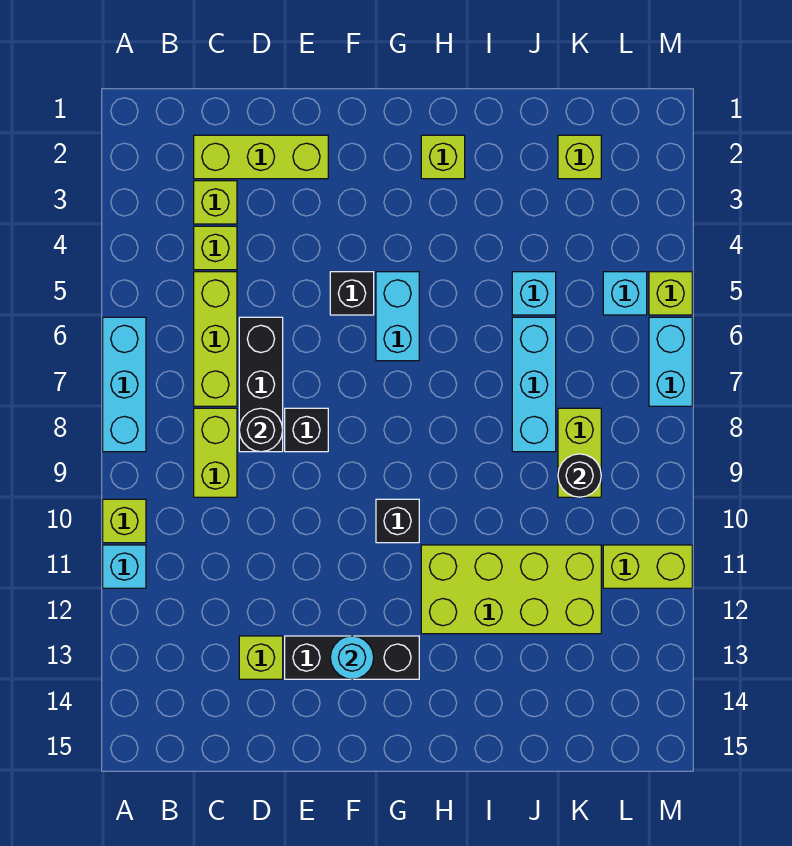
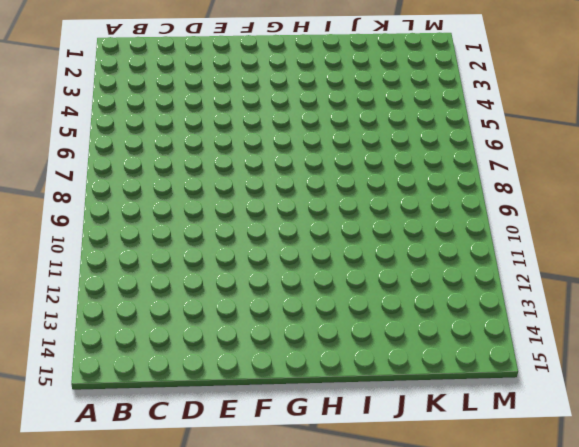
none -> cyan brick A6:A8 level 1
none -> lime brick A10 level 1
none -> cyan brick A11 level 1

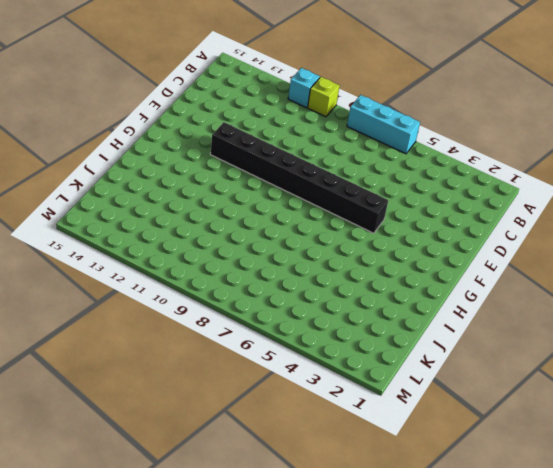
black brick F5:F12 level 1 -> black brick F5 level 1
none -> lime brick C2:E2 level 1
none -> lime brick C3 level 1
none -> lime brick C4 level 1

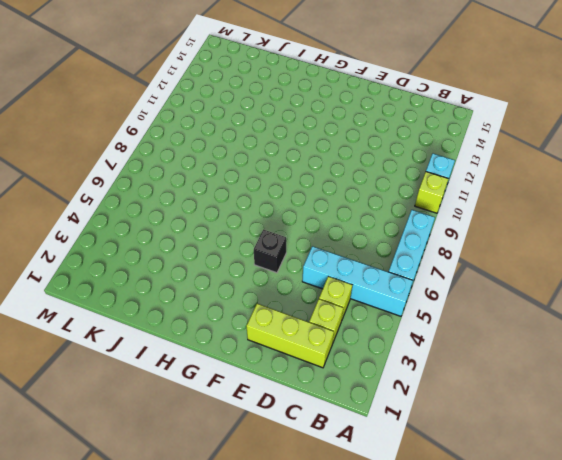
cyan brick A5:D5 level 1 -> lime brick C5:C7 level 1
none -> lime brick C8:C9 level 1
none -> black brick D6:D8 level 1
none -> lime brick D13 level 1

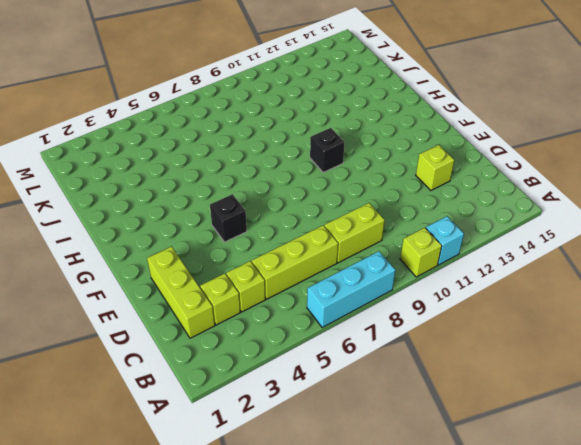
none -> black brick D6:D8 level 1
none -> black brick E8 level 1
none -> black brick E13:G13 level 1

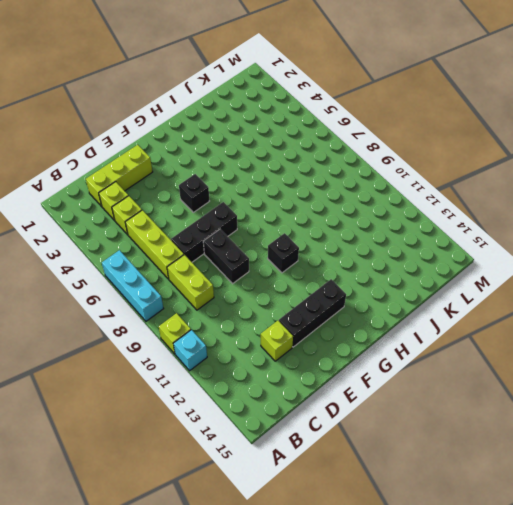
black brick D7:F7 level 1 -> black brick D6:D8 level 1
black brick E8:E9 level 1 -> black brick E8 level 1
none -> cyan brick G5:G6 level 1
none -> lime brick H2 level 1
none -> lime brick H11:K12 level 1

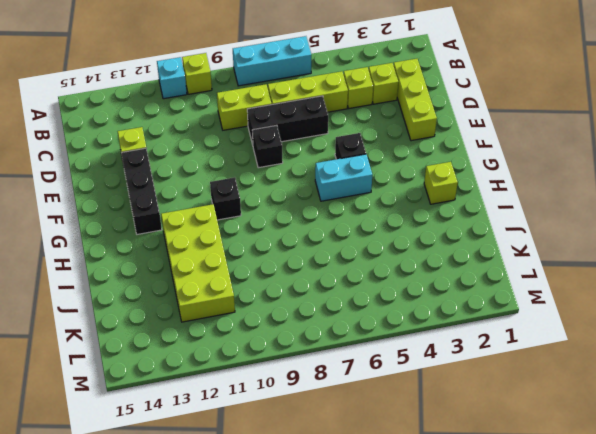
none -> cyan brick J5 level 1
none -> cyan brick J6:J8 level 1
none -> lime brick K2 level 1

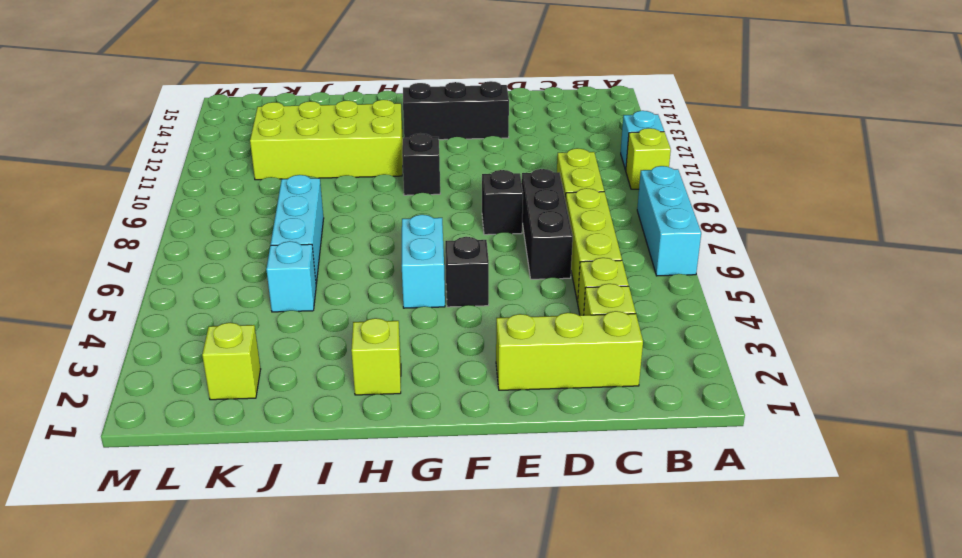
none -> lime brick D13 level 1
none -> lime brick K8:K9 level 1
none -> cyan brick L5 level 1

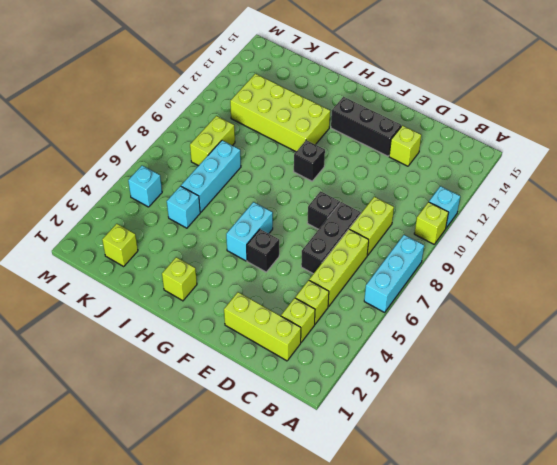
none -> lime brick L11:M11 level 1
none -> lime brick M5 level 1
none -> cyan brick M6:M7 level 1

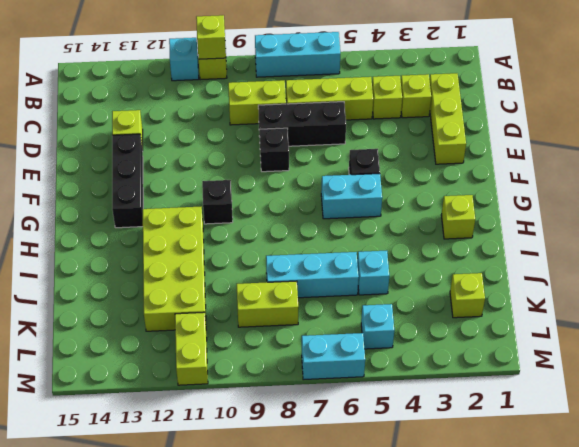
lime brick A10 level 2 -> lime brick M5 level 1
none -> black round brick D8 level 2
none -> cyan round brick F13 level 2
none -> black round brick K9 level 2

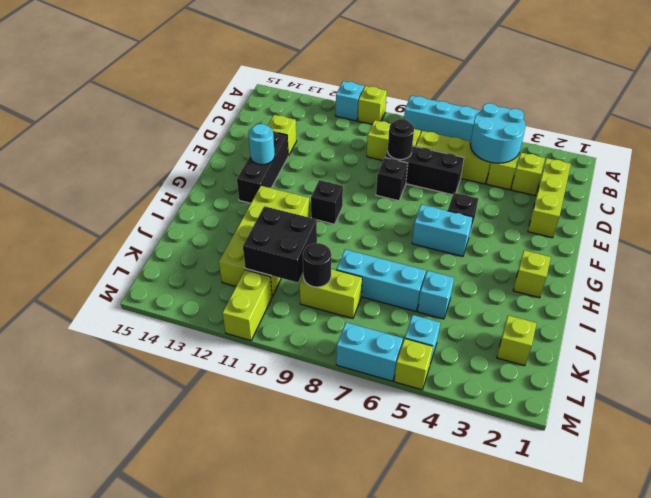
cyan round brick B4:C5 level 2 -> none
black brick J10:K11 level 2 -> none

